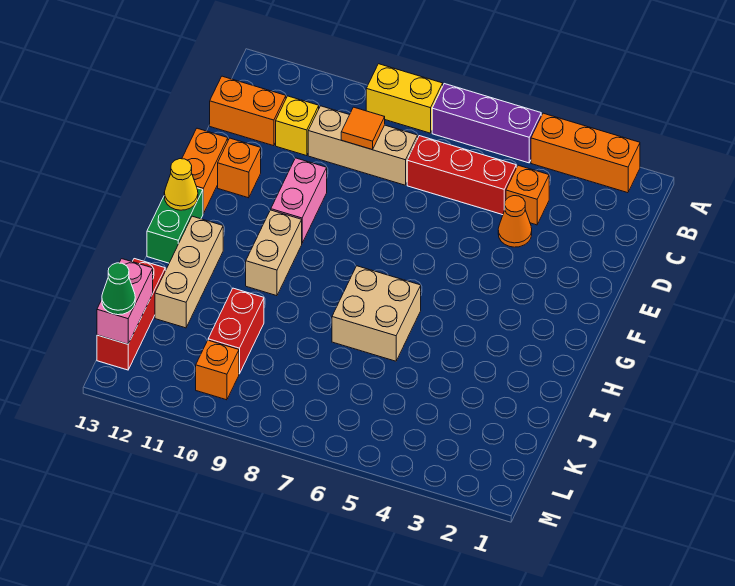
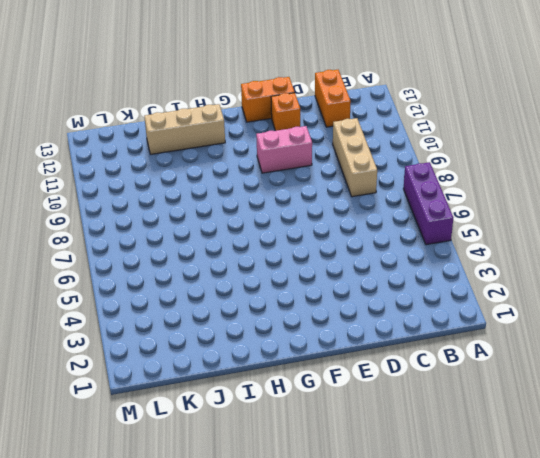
none -> orange brick A2:A4 level 1
none -> yellow brick A8:A9 level 1
none -> orange brick C4 level 1

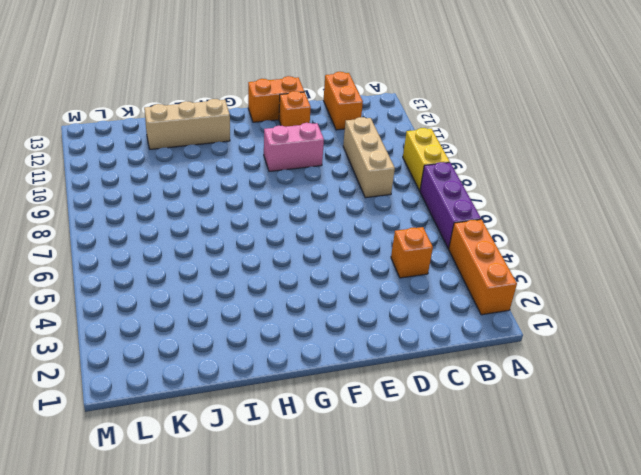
none -> red brick C5:C7 level 1
none -> yellow brick C11 level 1
none -> orange cone D4 level 1

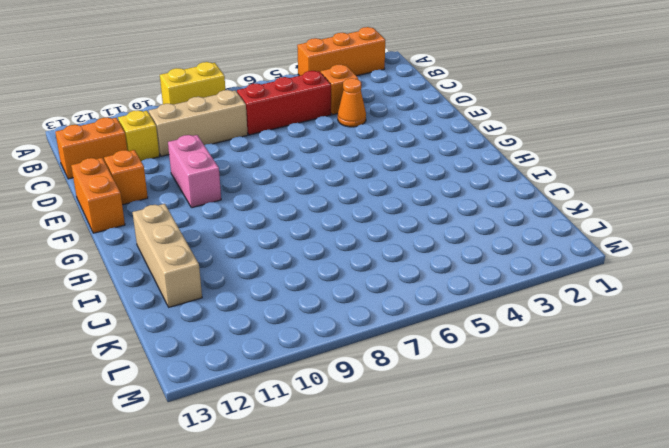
none -> purple brick A5:A7 level 1
none -> tan brick G10:H10 level 1
none -> green brick G13:H13 level 1

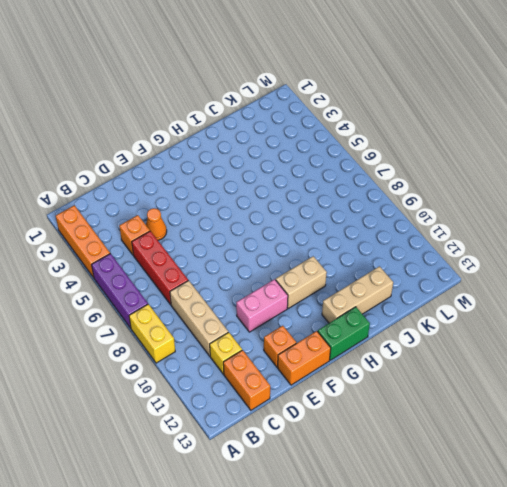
none -> tan brick H6:I7 level 1
none -> red brick J10:K10 level 1
none -> red brick J13:L13 level 1

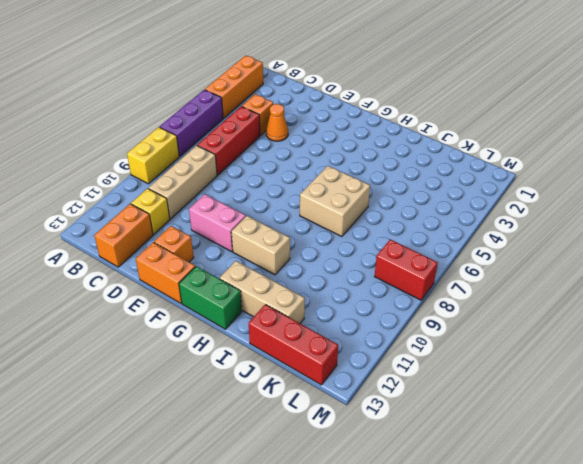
red brick L8:M8 level 1 -> red brick J10:K10 level 1
none -> orange brick L10 level 1
none -> orange tile C9 level 2
none -> yellow cone G13 level 2

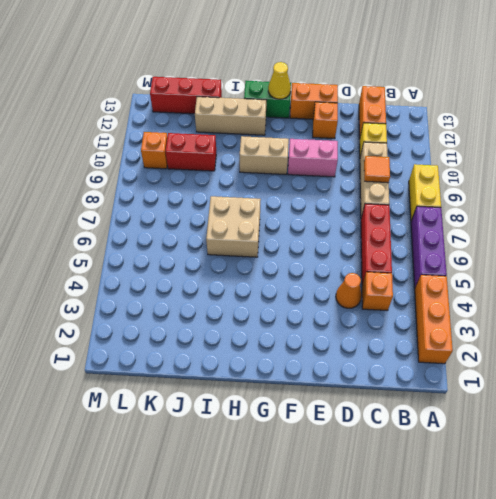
none -> pink brick K13:L13 level 2
none -> green cone L13 level 3

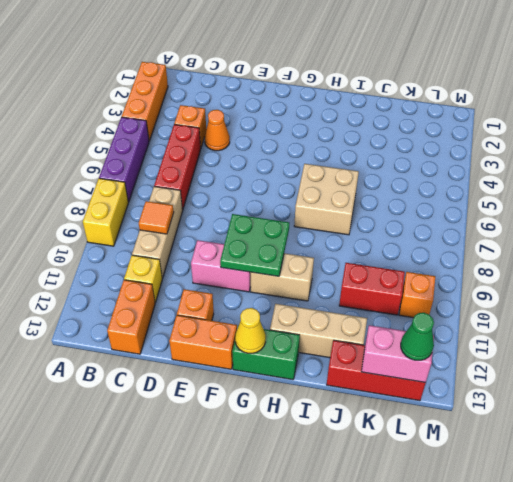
green plate F9:G10 level 2 -> none

